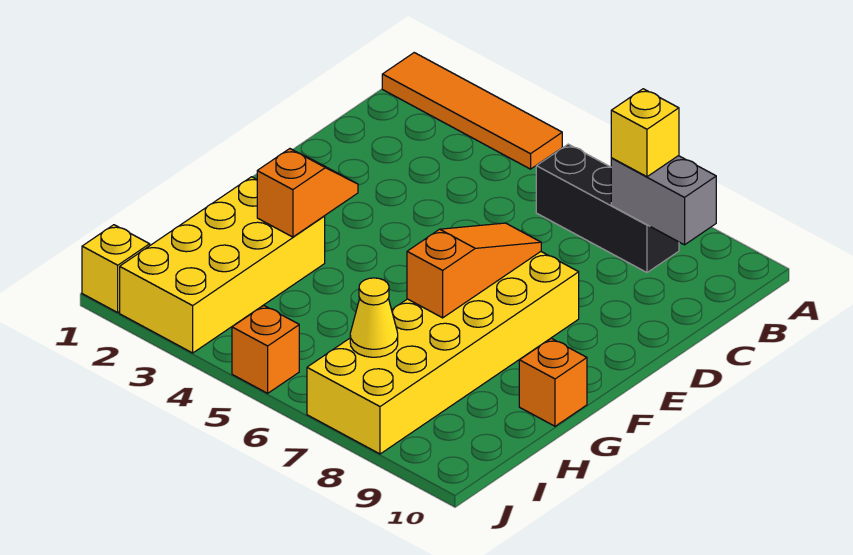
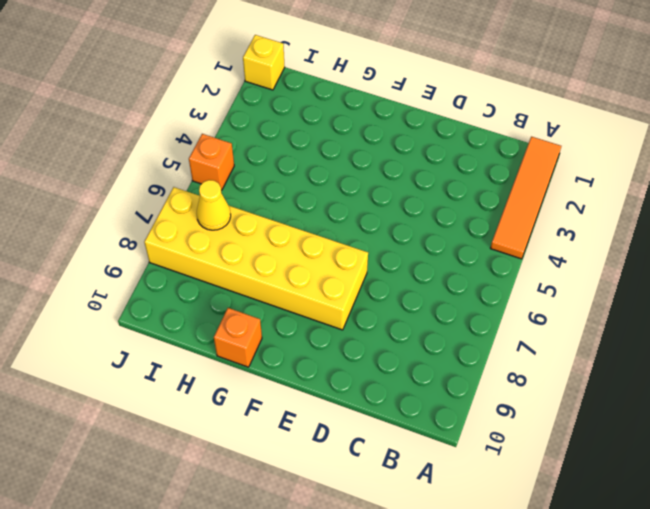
none -> black brick B6:B8 level 1
none -> yellow brick G2:J3 level 1
none -> grey brick B8:B9 level 2

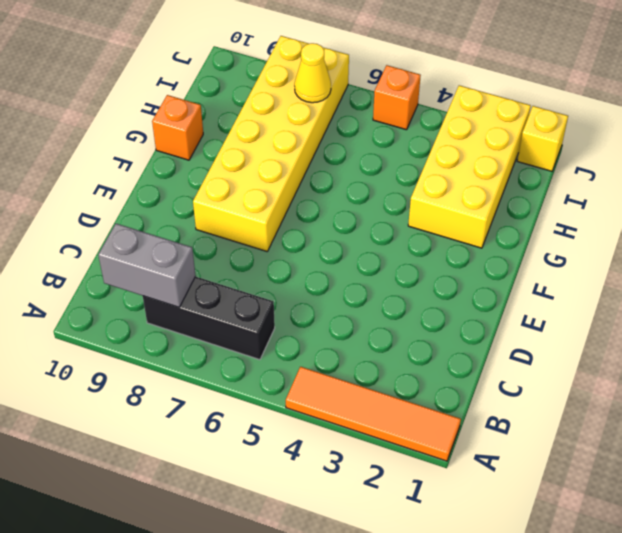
none -> orange slope E7:G7 level 2 top G
none -> orange slope F3:G3 level 2 top G
none -> yellow brick B8 level 3

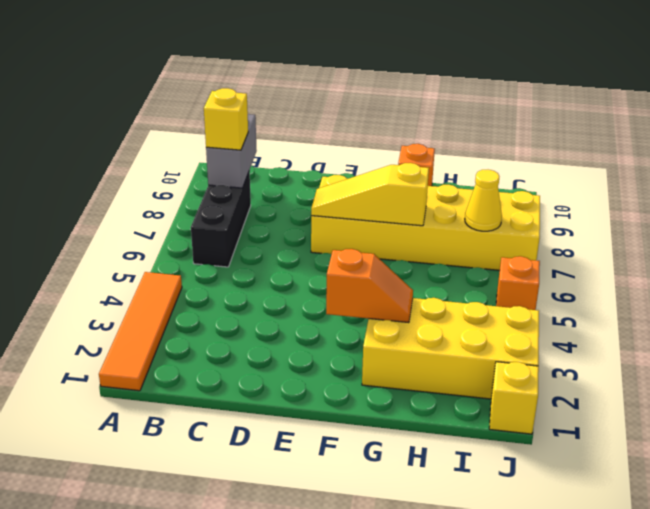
yellow slope E7:G7 level 2 top G -> orange slope E7:G7 level 2 top G
orange slope F3:G3 level 2 top F -> orange slope F3:G3 level 2 top G

